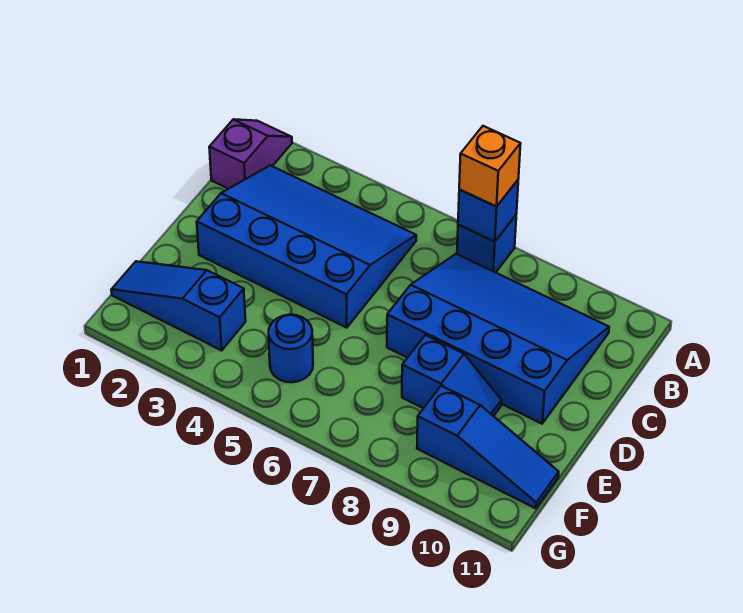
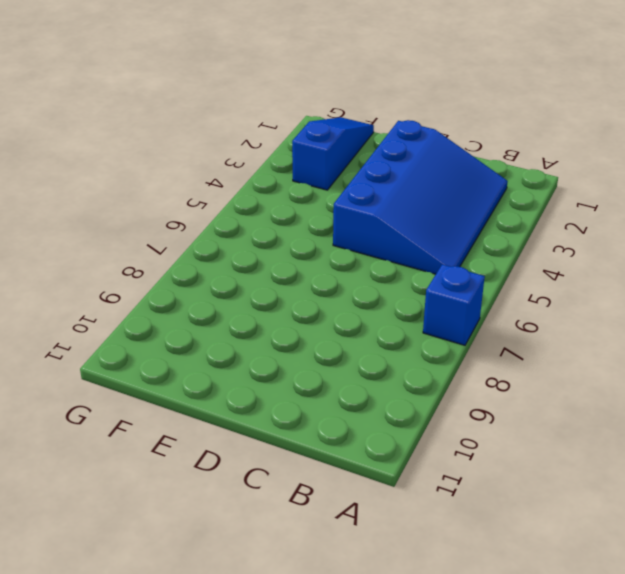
none -> purple slope A1:B1 level 1 top B
none -> blue slope B7:D10 level 1 top D

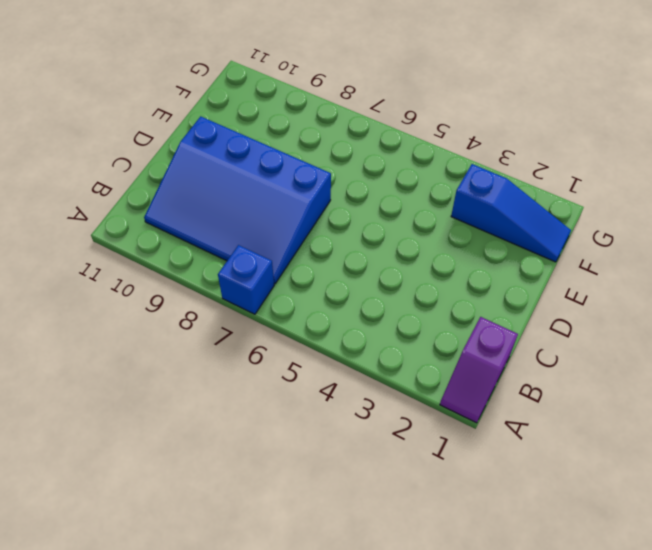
none -> blue slope B2:D5 level 1 top D
none -> blue slope E8:E9 level 1 top 8

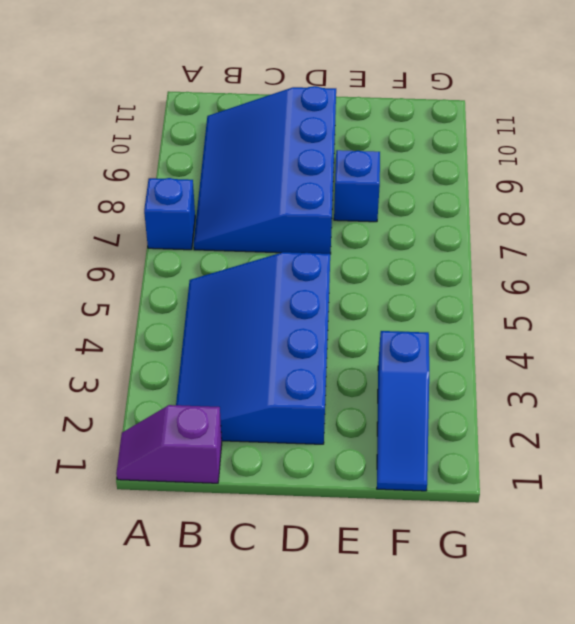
none -> blue round brick F5 level 1
none -> blue slope F9:F11 level 1 top 9

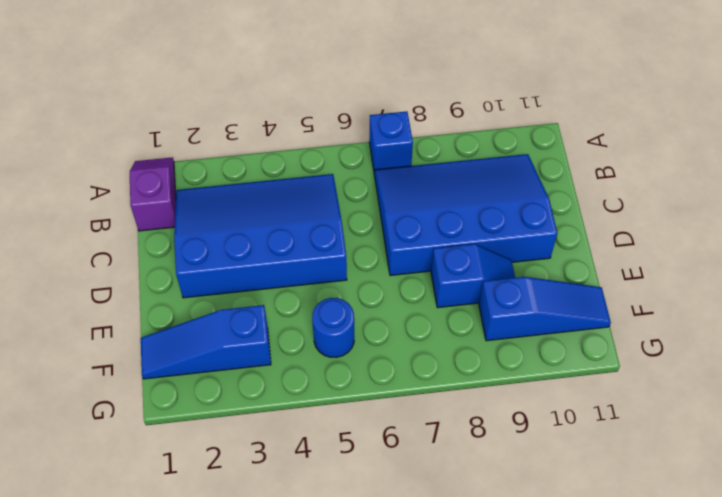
none -> blue brick A7 level 2
none -> orange brick A7 level 3

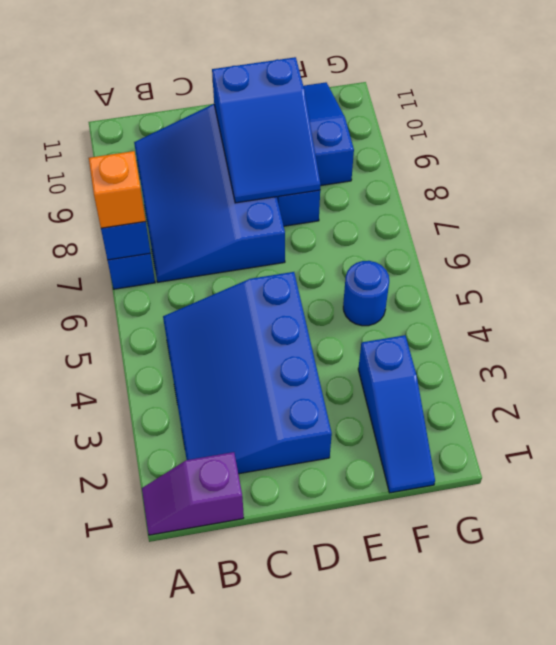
blue slope D8:E10 level 2 top 10 -> none

